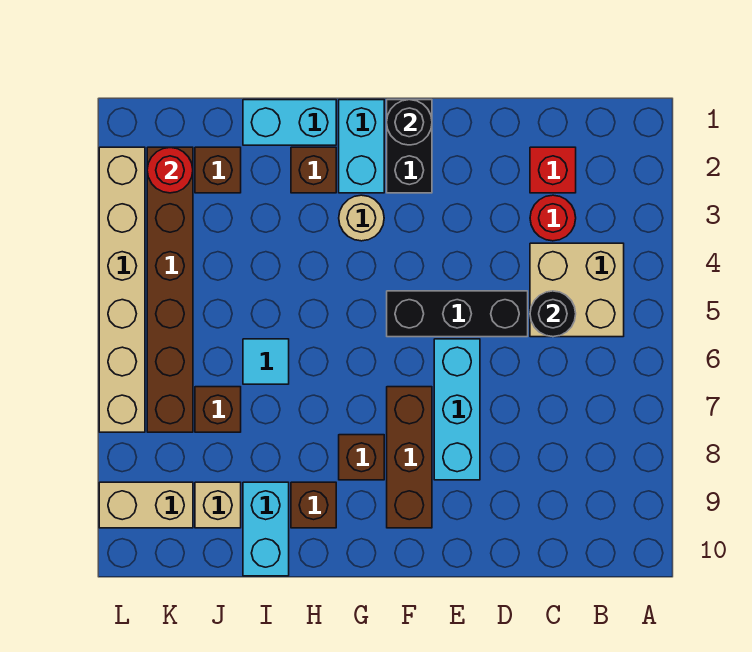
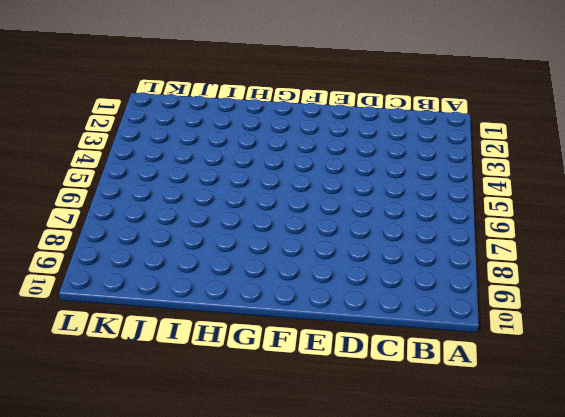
none -> tan brick B4:C5 level 1
none -> red brick C2 level 1
none -> red round brick C3 level 1

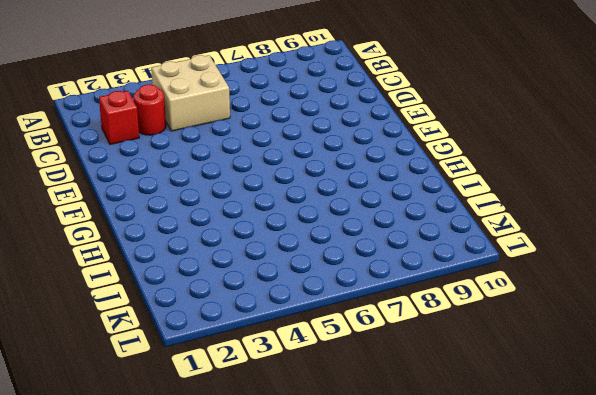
none -> black brick D5:F5 level 1
none -> cyan brick E6:E8 level 1
none -> black brick F1:F2 level 1

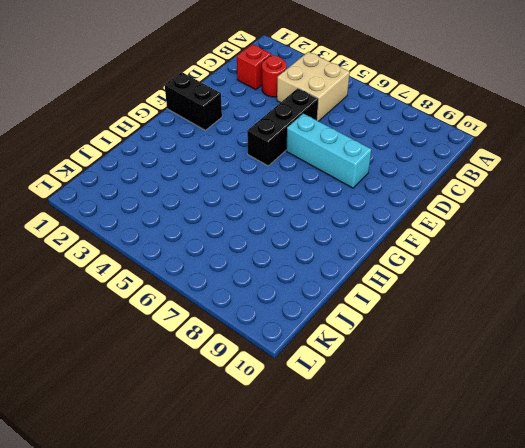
none -> brown brick F7:F9 level 1
none -> cyan brick G1:G2 level 1
none -> tan round brick G3 level 1

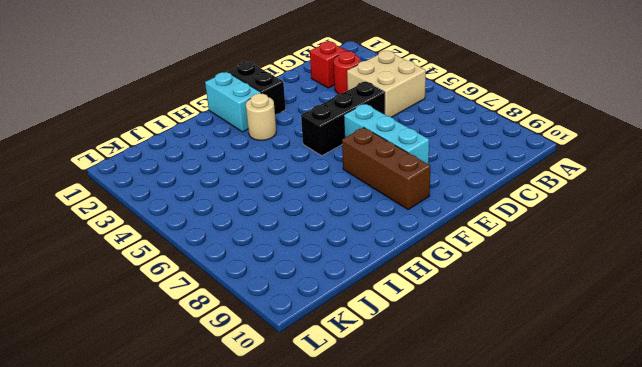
none -> brown brick G8 level 1
none -> cyan brick H1:I1 level 1
none -> brown brick H2 level 1

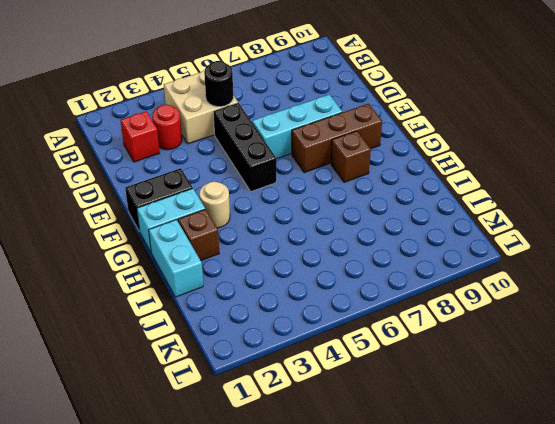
none -> brown brick H9 level 1
none -> cyan tile I6 level 1
none -> cyan brick I9:I10 level 1

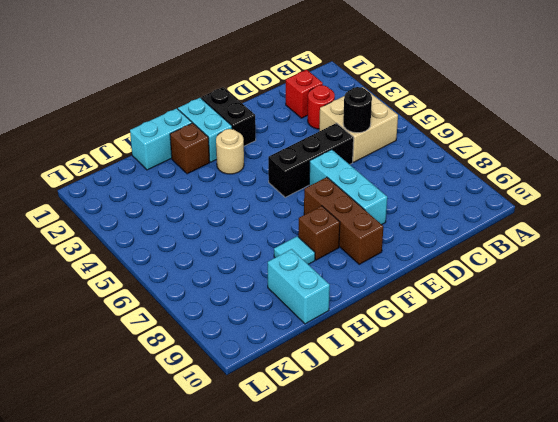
cyan tile H8 level 1 -> cyan tile I6 level 1
none -> brown brick H9 level 1
none -> brown brick J2 level 1
none -> brown brick J7 level 1

